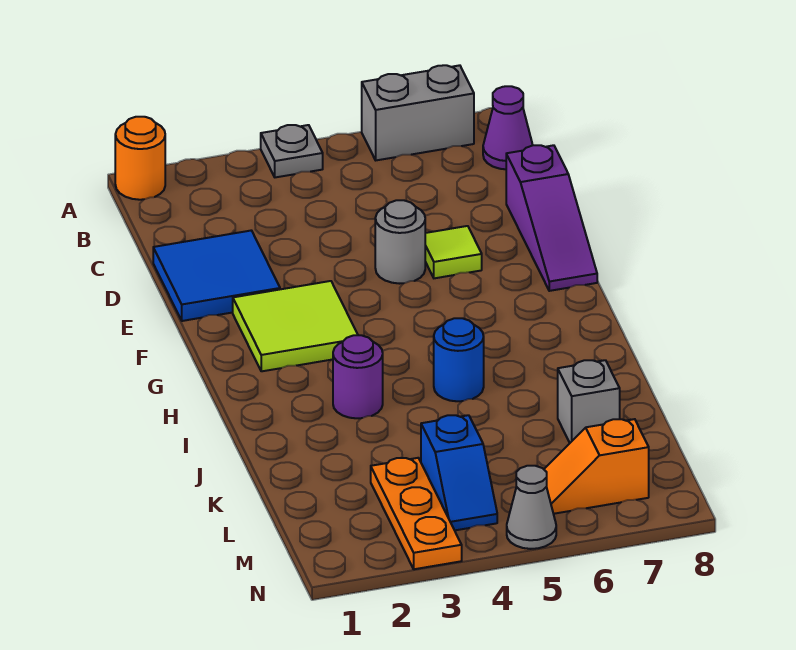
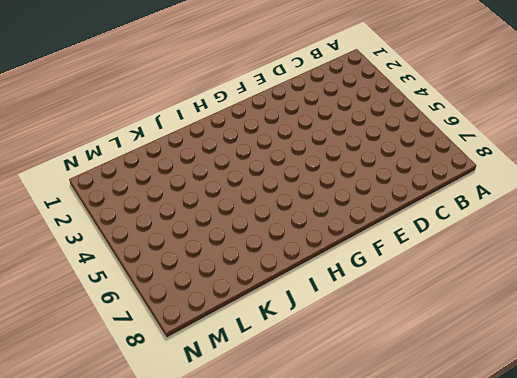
none -> orange round brick A1 level 1
none -> grey plate A4 level 1
none -> grey brick A6:A7 level 1

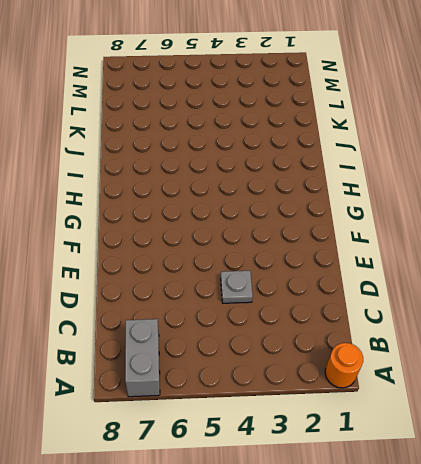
grey brick A7:B7 level 1 -> grey brick A6:A7 level 1
grey plate D4 level 1 -> grey plate A4 level 1
none -> purple cone B8 level 1
none -> blue tile D1:E2 level 1
none -> purple slope D8:F8 level 1 top D

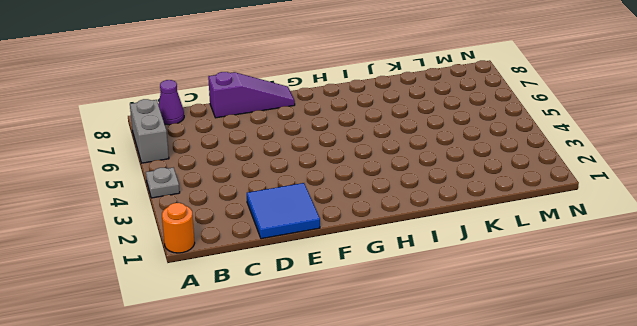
none -> grey round brick E5 level 1
none -> lime tile E6 level 1
none -> lime tile F2:G3 level 1

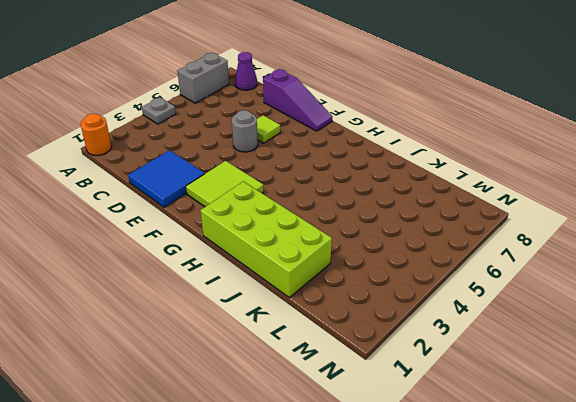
lime brick H1:K2 level 1 -> none
none -> purple round brick I3 level 1
none -> blue round brick I5 level 1
none -> grey brick K7 level 1

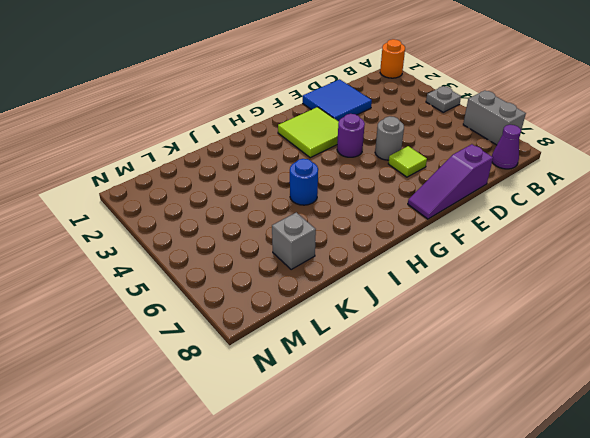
purple round brick F4 level 1 -> purple round brick I3 level 1
none -> orange plate L3:N3 level 1
none -> blue slope L4:M4 level 1 top L
none -> orange slope M6:M7 level 1 top 7

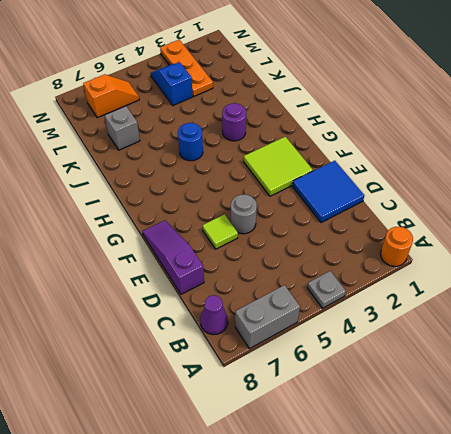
none -> grey cone N5 level 1

